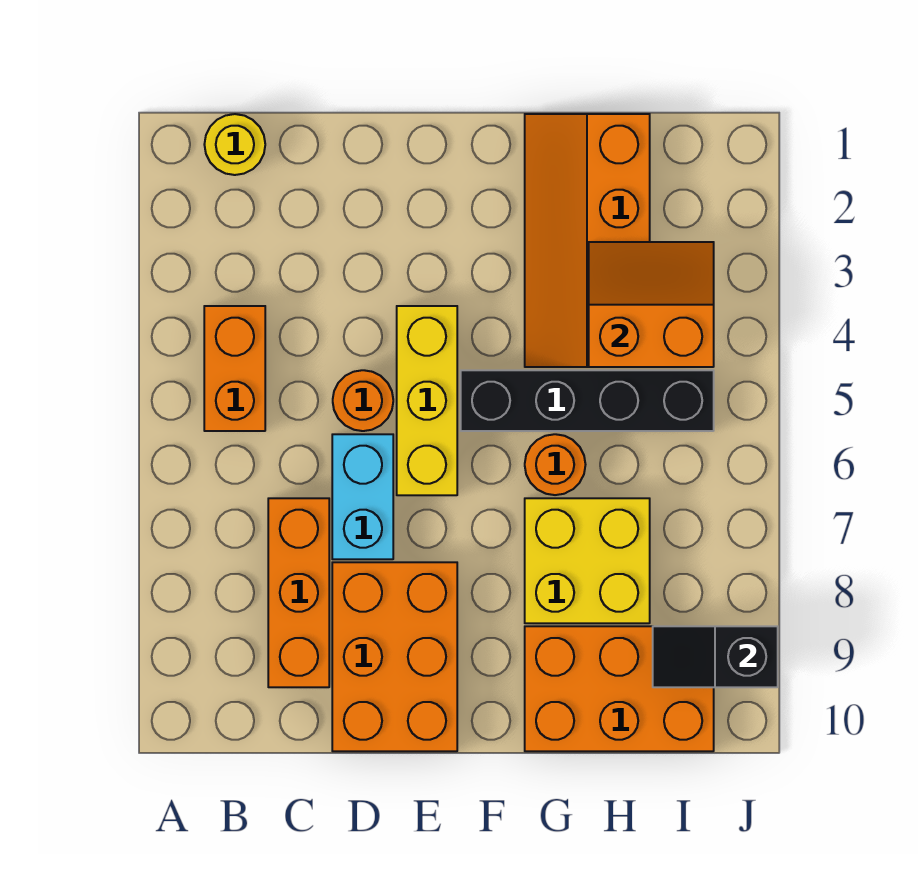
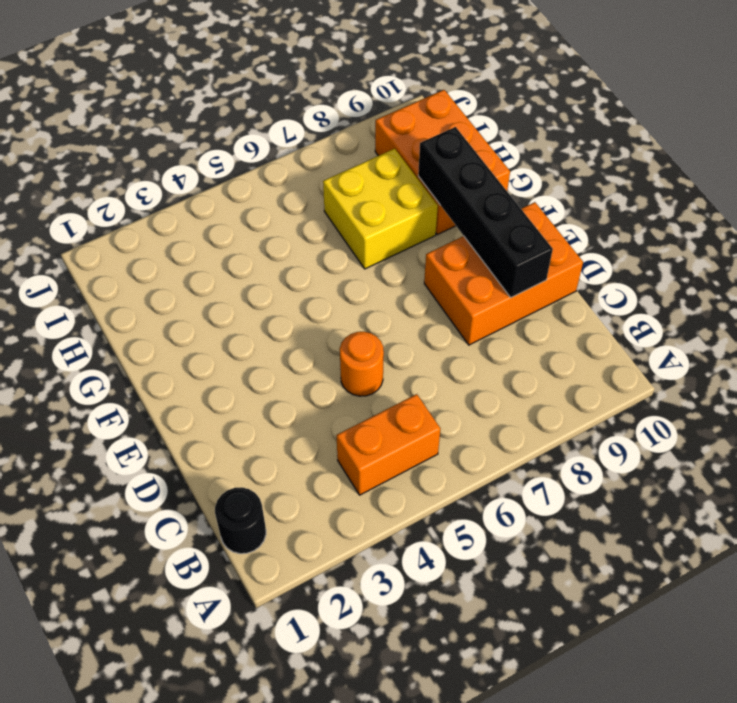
black round brick B1 level 1 -> yellow round brick B1 level 1
black brick D9:G9 level 2 -> black brick F5:I5 level 1
none -> orange brick C7:C9 level 1
none -> cyan brick D6:D7 level 1
none -> yellow brick E4:E6 level 1

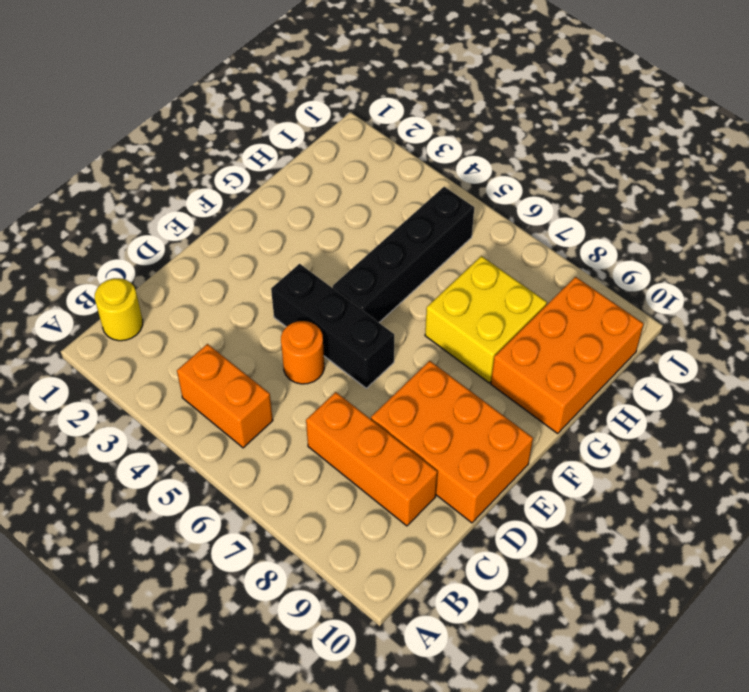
black brick E4:E6 level 1 -> yellow brick E4:E6 level 1
none -> cyan brick D6:D7 level 1
none -> orange slope G1:H4 level 1 top H
none -> orange round brick G6 level 1

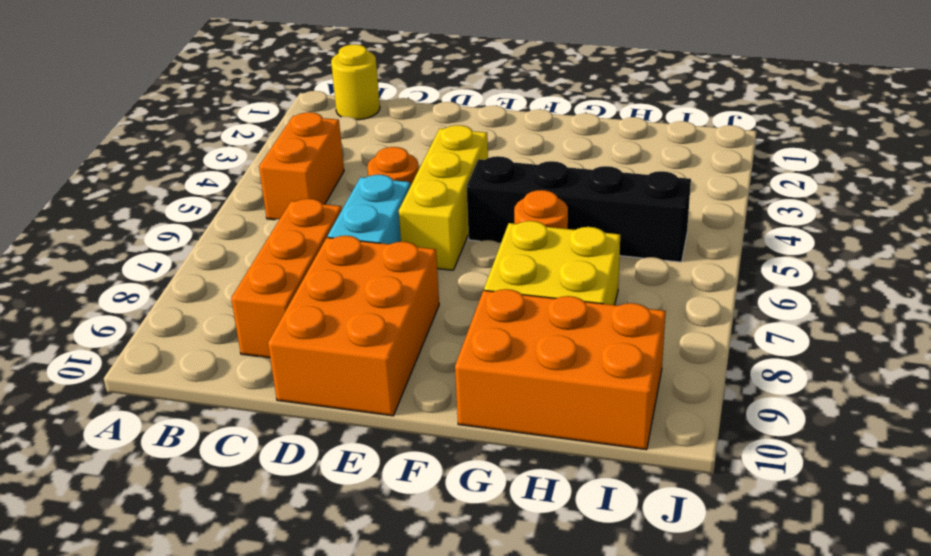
none -> orange slope G1:H4 level 1 top H
none -> orange slope H3:I4 level 2 top 4
none -> black slope I9:J9 level 2 top J

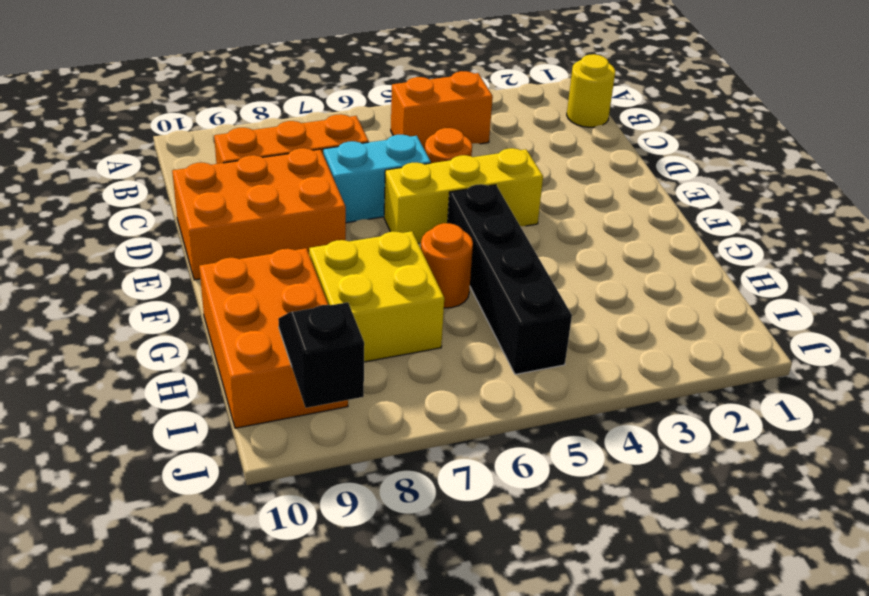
none -> orange slope G1:H4 level 1 top H
none -> orange slope H3:I4 level 2 top 4

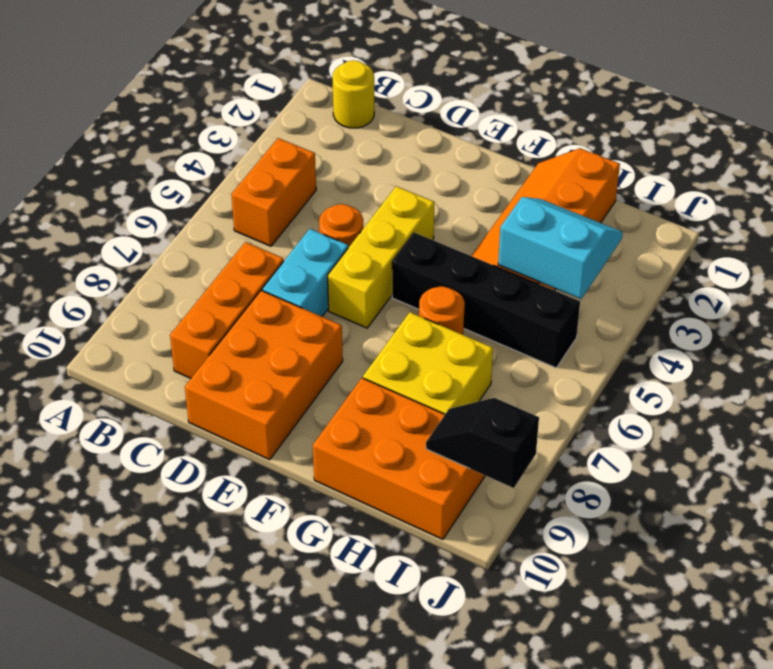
cyan slope H3:I4 level 2 top 4 -> orange slope H3:I4 level 2 top 4

